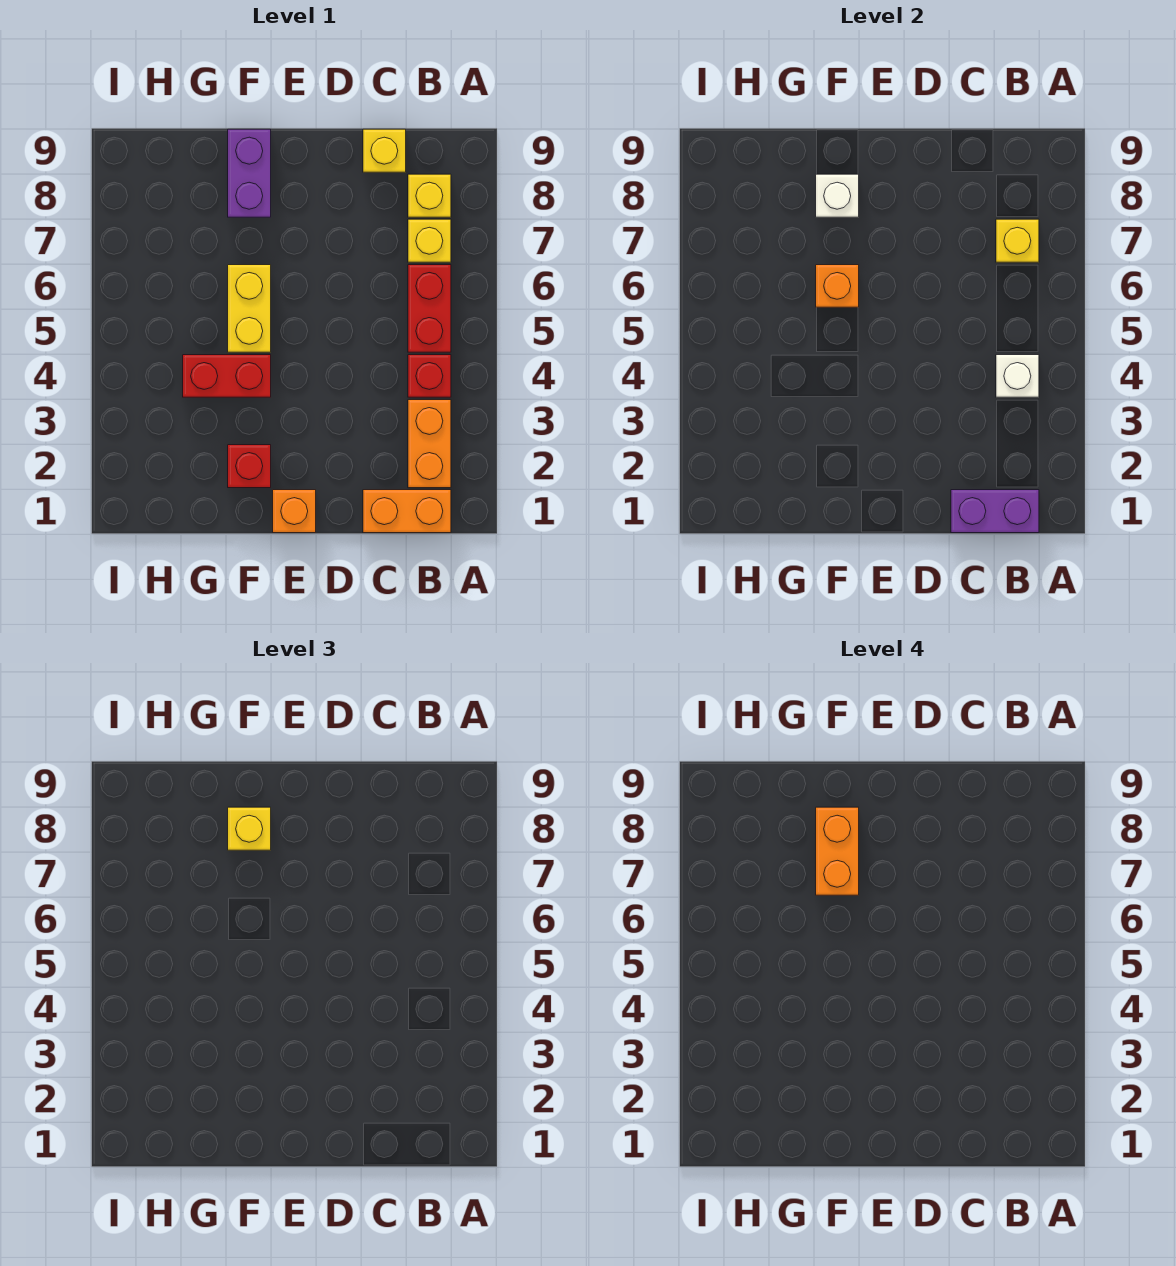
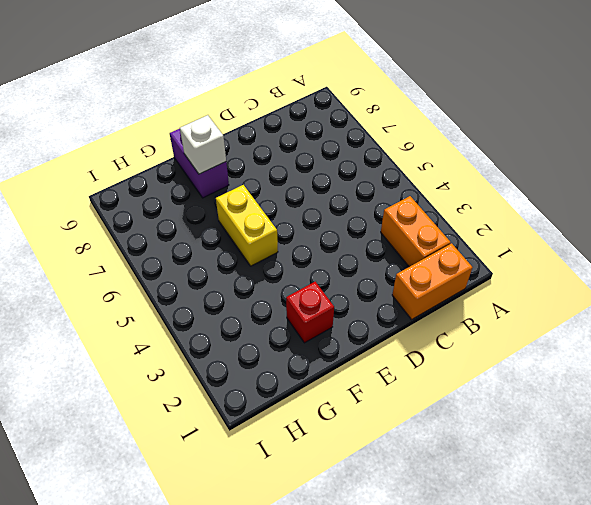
none -> red brick B4 level 1
none -> red brick B5:B6 level 1
none -> yellow brick B7 level 1

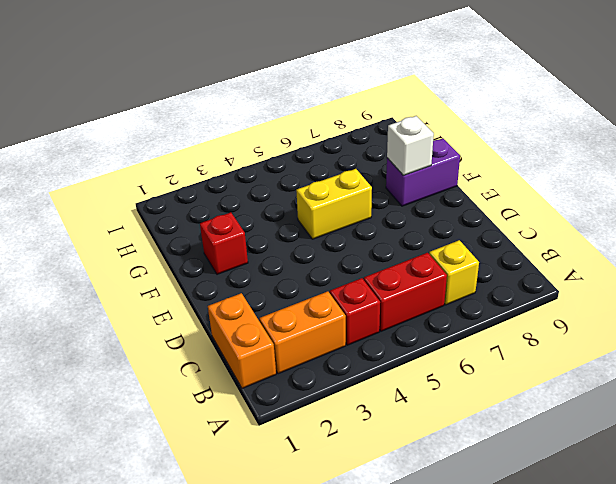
none -> yellow brick B8 level 1
none -> yellow brick C9 level 1
none -> orange brick E1 level 1

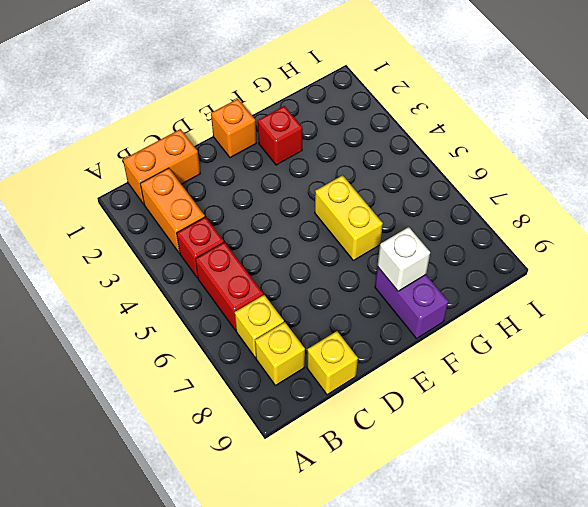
none -> red brick F4:G4 level 1
none -> purple brick B1:C1 level 2
none -> white brick B4 level 2

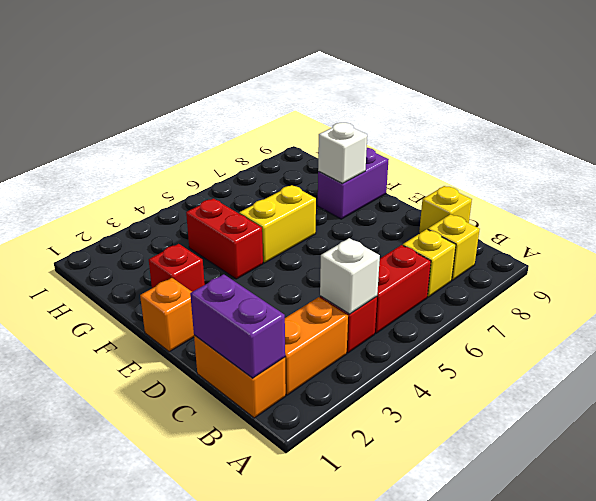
none -> yellow brick B7 level 2
none -> orange brick F6 level 2
none -> yellow brick F8 level 3

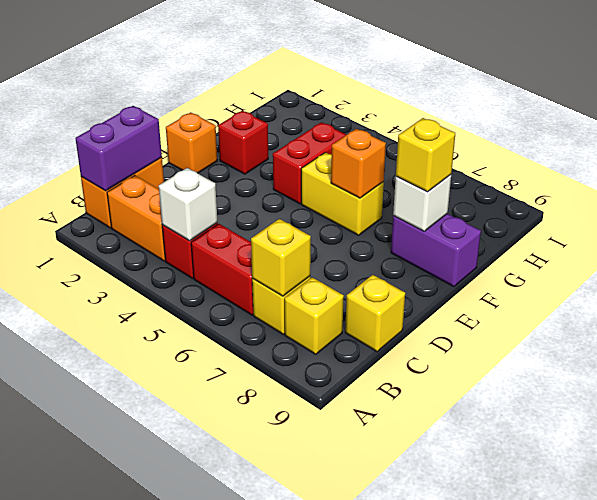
none -> orange brick F7:F8 level 4

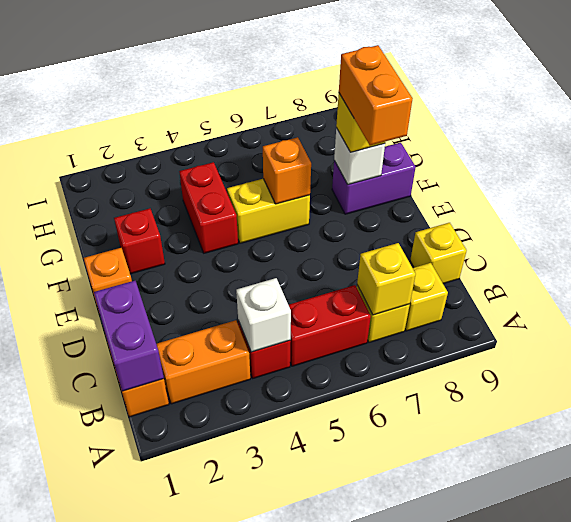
orange brick E8:F8 level 4 -> orange brick F7:F8 level 4

